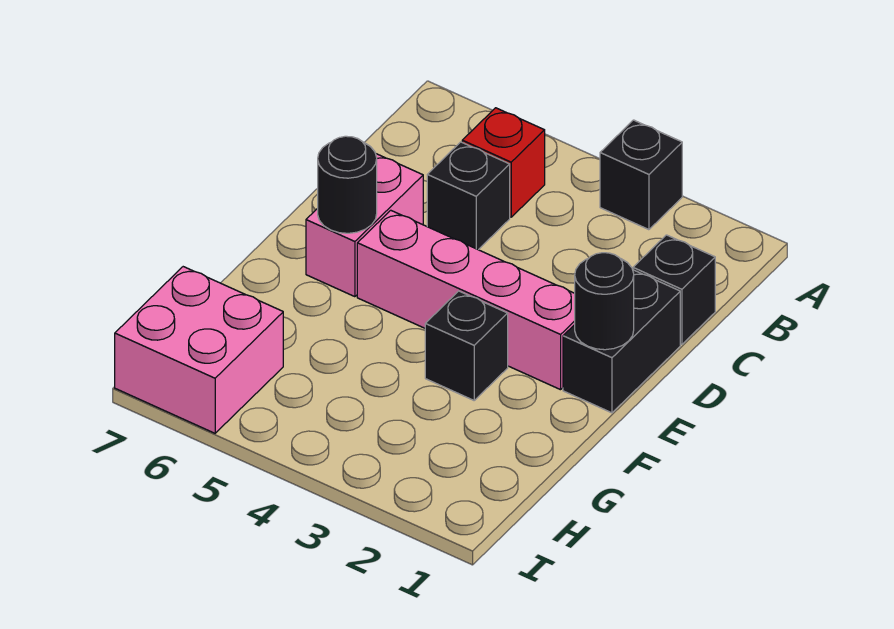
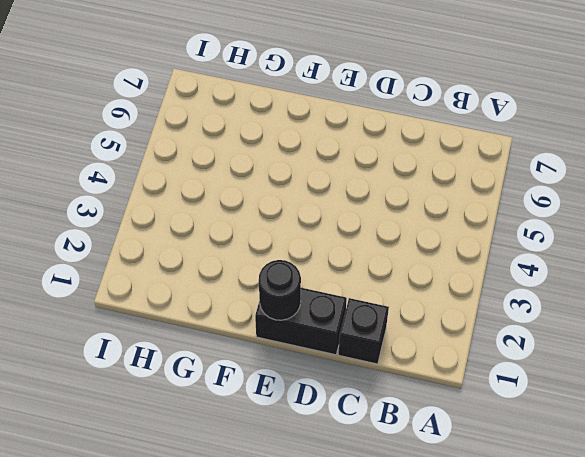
none -> black brick A3 level 1
none -> red brick B5 level 1

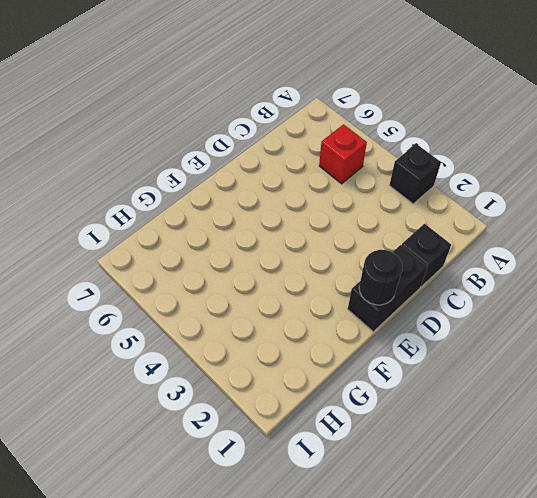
none -> black brick C5 level 1
none -> pink brick D6:E6 level 1

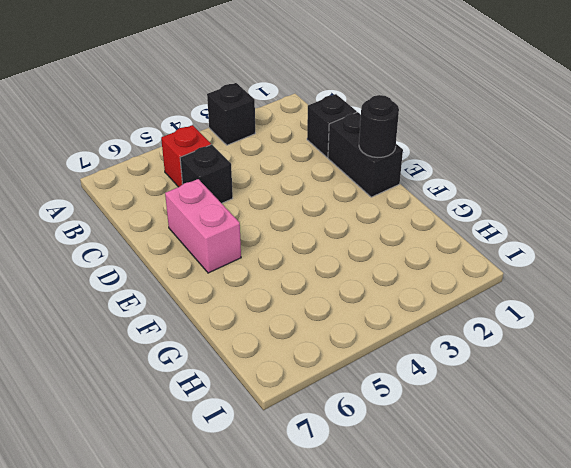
none -> pink brick E2:E5 level 1
none -> black brick F3 level 1

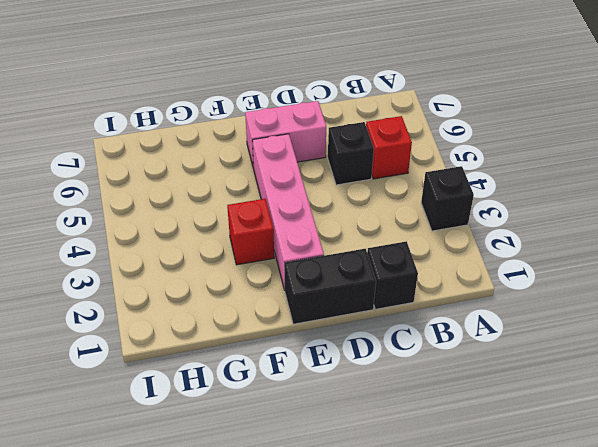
red brick F3 level 1 -> black brick F3 level 1
none -> pink brick H6:I7 level 1
none -> black round brick E1 level 2

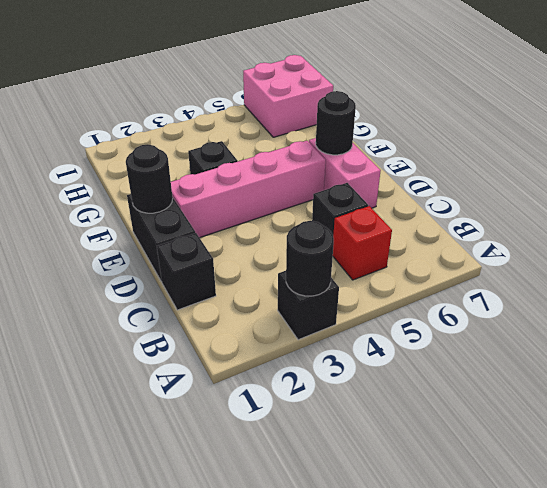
black round brick A3 level 2 -> none

